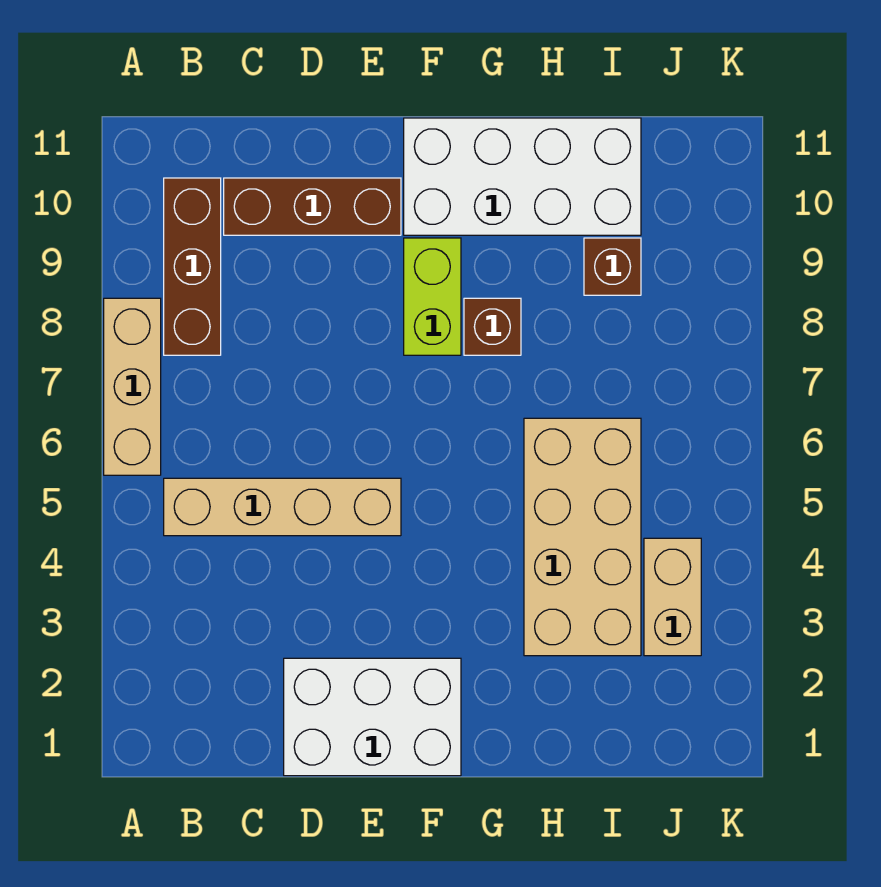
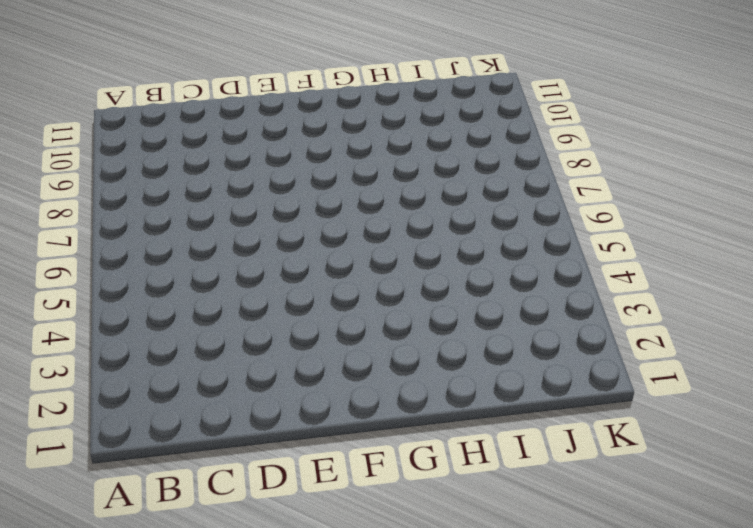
none -> tan brick A6:A8 level 1
none -> tan brick B5:E5 level 1

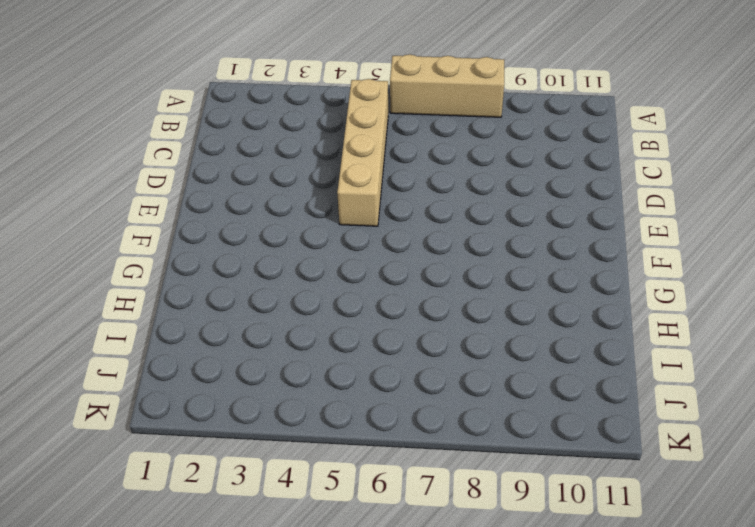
none -> brown brick B8:B10 level 1
none -> brown brick C10:E10 level 1

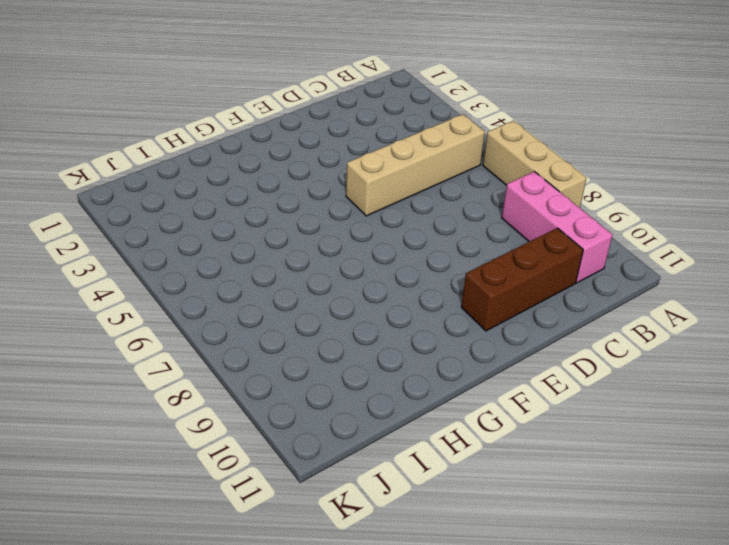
pink brick B8:B10 level 1 -> brown brick B8:B10 level 1
none -> white brick D1:F2 level 1
none -> lime brick F8:F9 level 1

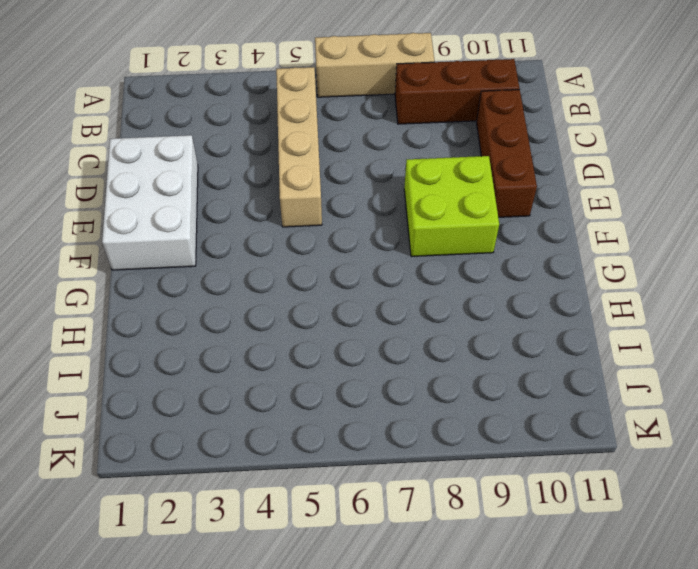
lime brick E8:F9 level 1 -> lime brick F8:F9 level 1
none -> white brick F10:I11 level 1
none -> brown brick G8 level 1

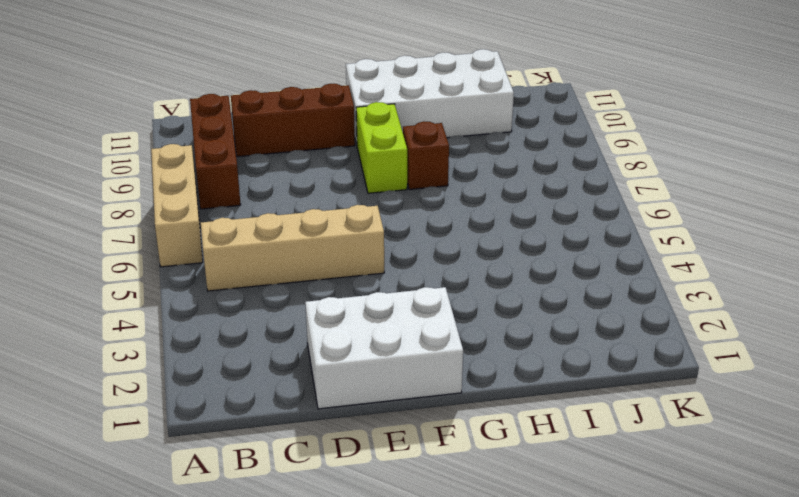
none -> tan brick H3:I6 level 1
none -> brown brick I9 level 1

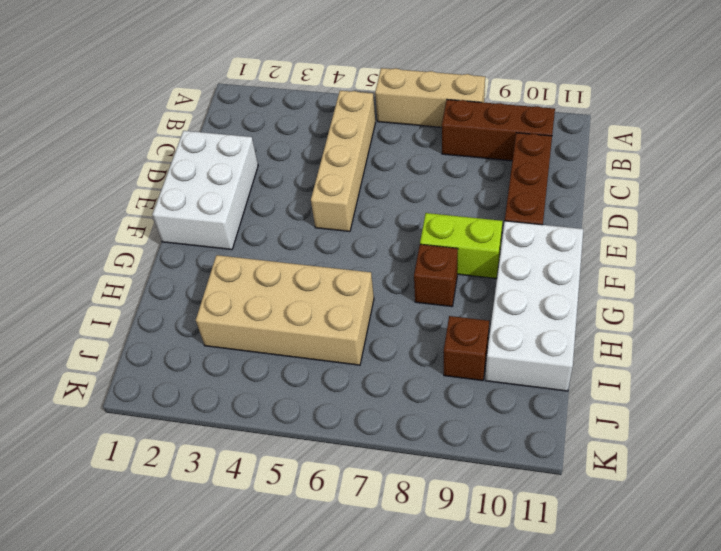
none -> tan brick J3:J4 level 1

